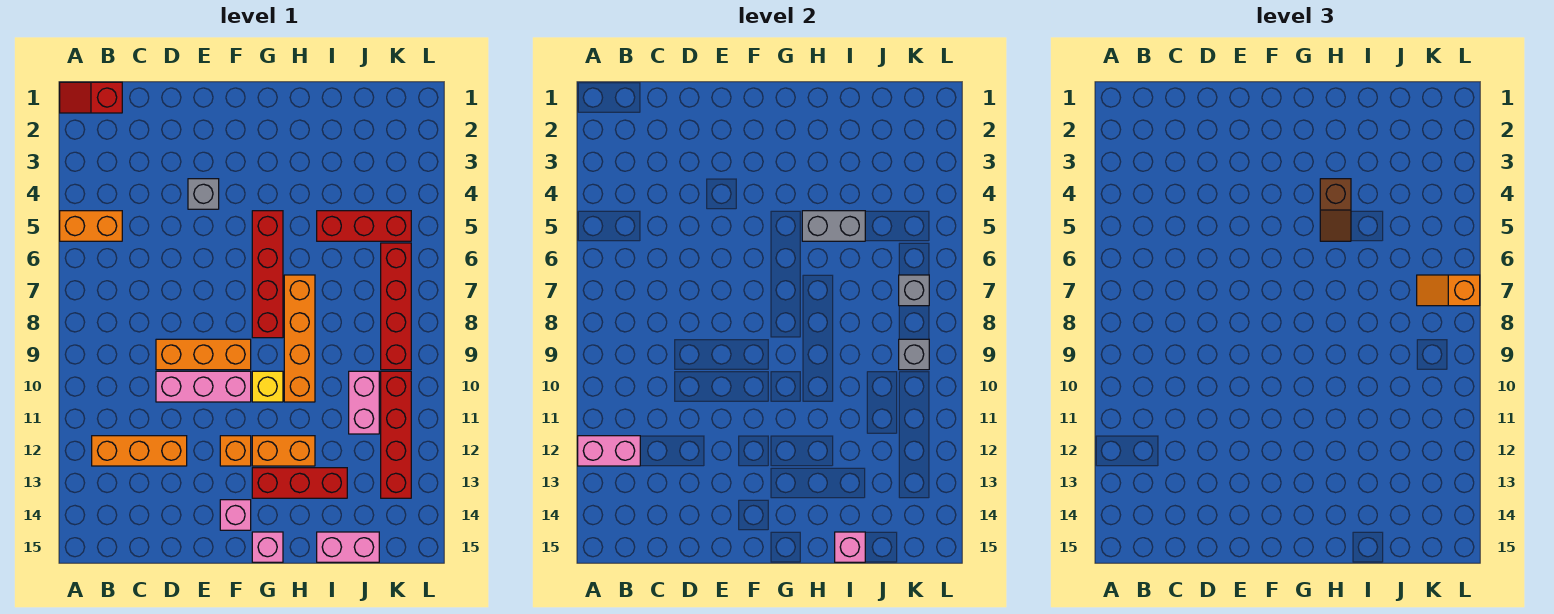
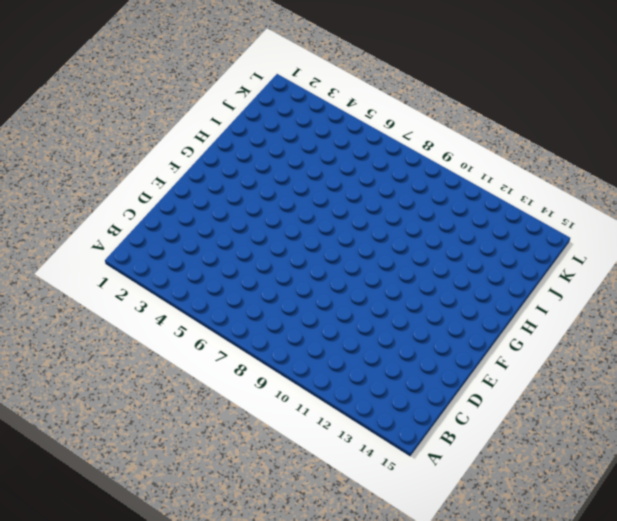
none -> red slope A1:B1 level 1 top B
none -> orange brick A5:B5 level 1
none -> orange brick B12:D12 level 1

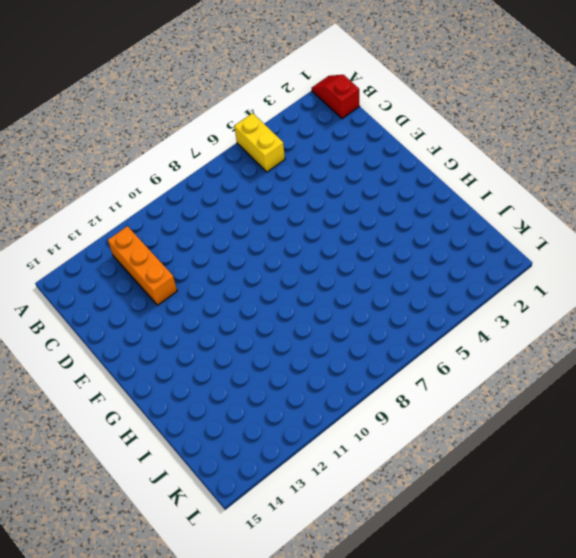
yellow brick A5:B5 level 1 -> orange brick A5:B5 level 1
none -> orange brick D9:F9 level 1
none -> pink brick D10:F10 level 1
none -> grey brick E4 level 1

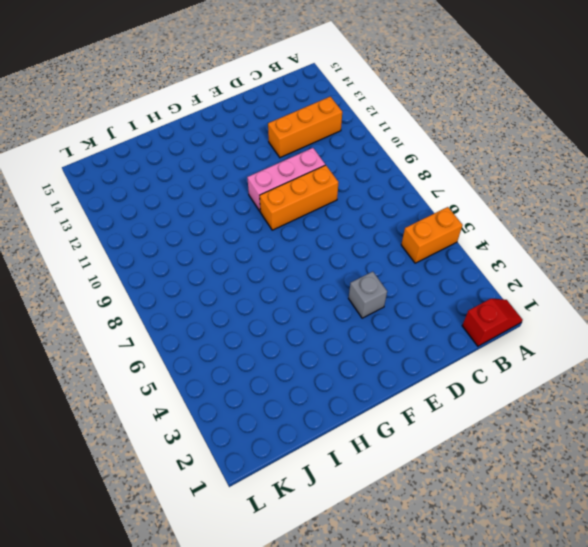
none -> orange brick F12 level 1
none -> pink brick F14 level 1
none -> red brick G5:G8 level 1

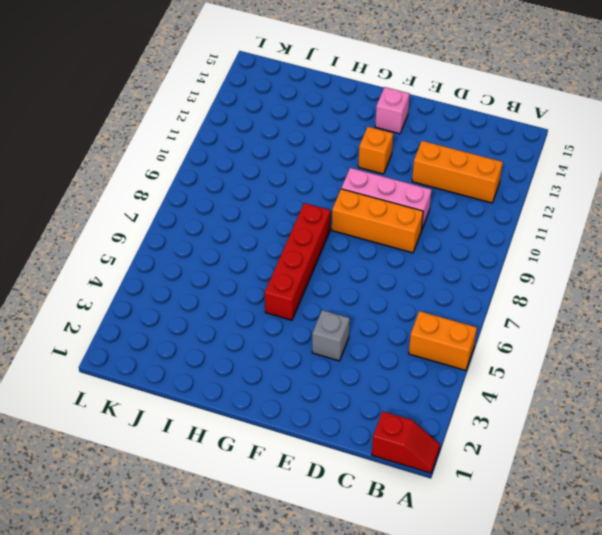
none -> yellow brick G10 level 1
none -> orange brick G12:H12 level 1
none -> red brick G13:I13 level 1

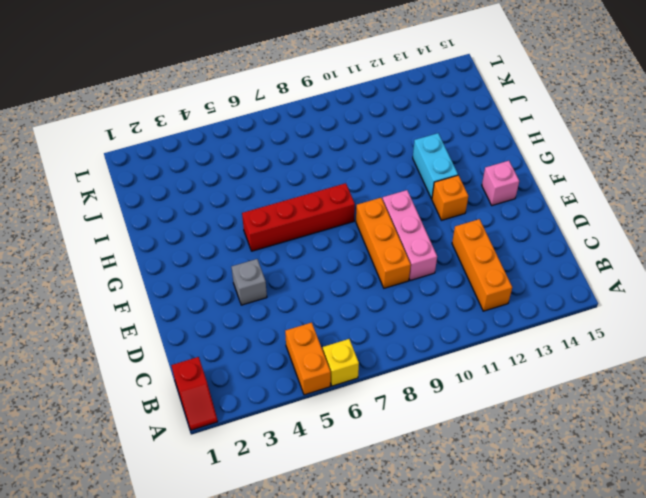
yellow brick A6 level 1 -> yellow brick G10 level 1
cyan brick G12:H12 level 1 -> orange brick G12:H12 level 1
none -> red brick G13:I13 level 1
none -> pink brick G15 level 1
none -> orange brick H7:H10 level 1

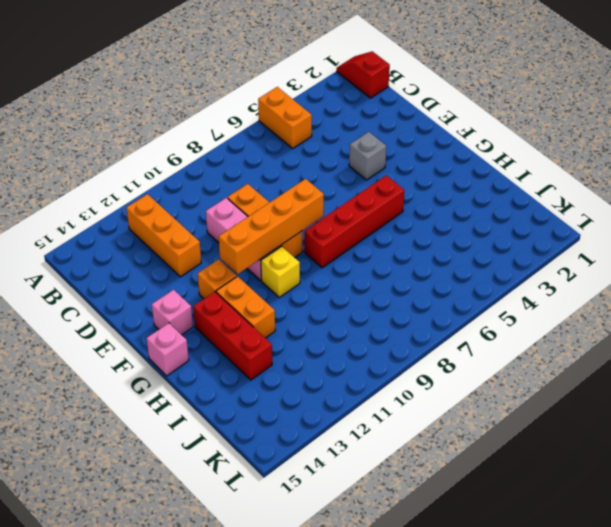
orange brick F8:F11 level 2 -> orange brick H7:H10 level 1
none -> red brick I5:K5 level 1
none -> pink brick I15:J15 level 1
none -> pink brick J10:J11 level 1

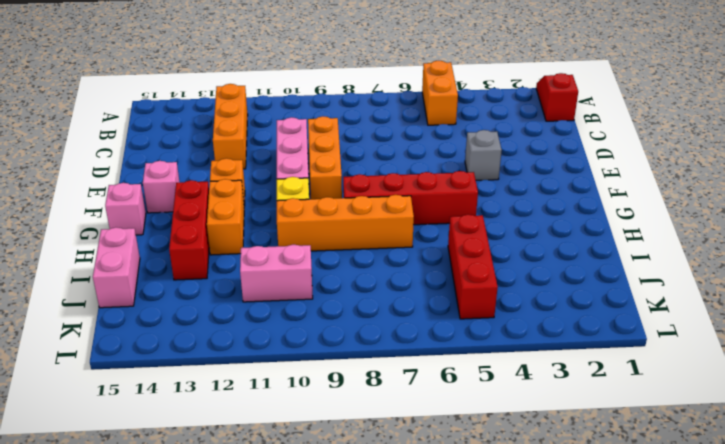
none -> red brick K6:K9 level 1
none -> red brick K10:K13 level 1
none -> pink brick A12:B12 level 2

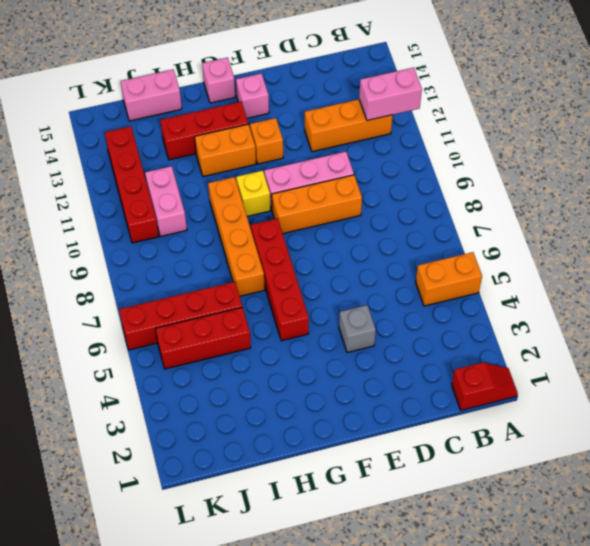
red brick I6:L6 level 1 -> red brick K6:K9 level 1
none -> grey brick H5:I5 level 2
none -> pink brick I15 level 2
none -> grey brick K7 level 2

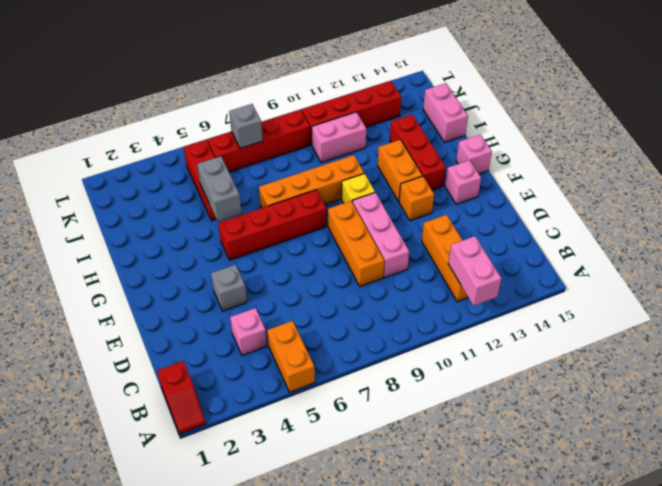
pink brick C4 level 1 -> pink brick I15 level 2
none -> grey brick K9 level 2
none -> brown slope H4:H5 level 3 top 4
none -> orange slope K7:L7 level 3 top L

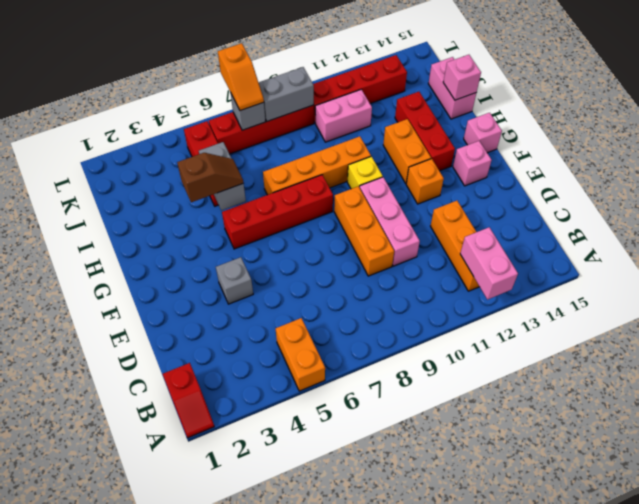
grey brick K8:K9 level 2 -> grey brick K9 level 2

